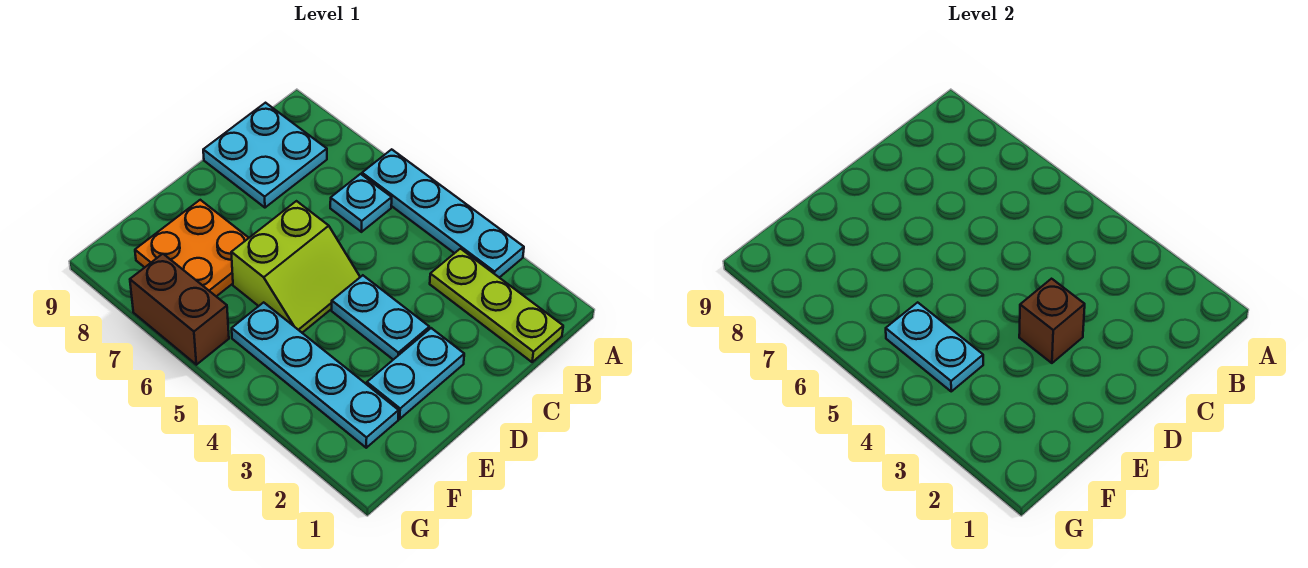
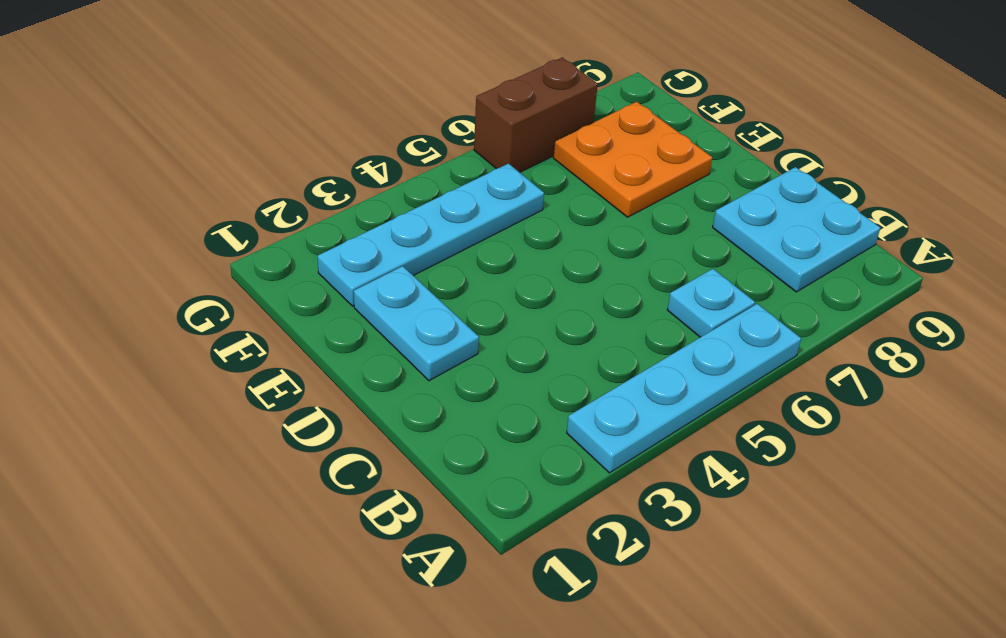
none -> lime plate B1:B3 level 1
none -> cyan plate D3:D4 level 1
none -> lime slope D5:E6 level 1 top 6

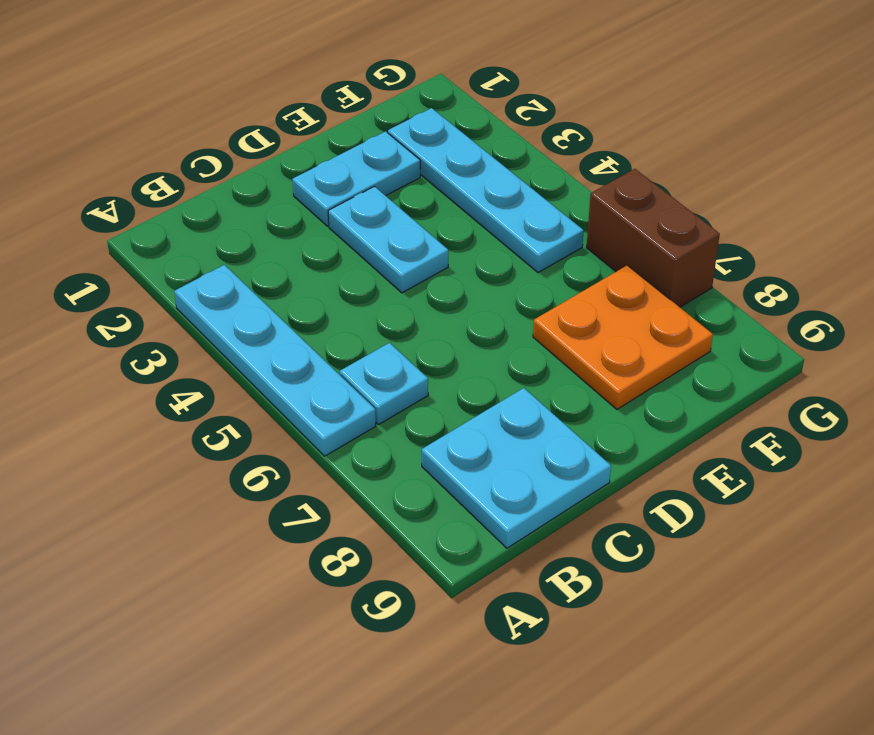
none -> lime plate B1:B3 level 1
none -> lime slope D5:E6 level 1 top 6
none -> brown brick D3 level 2

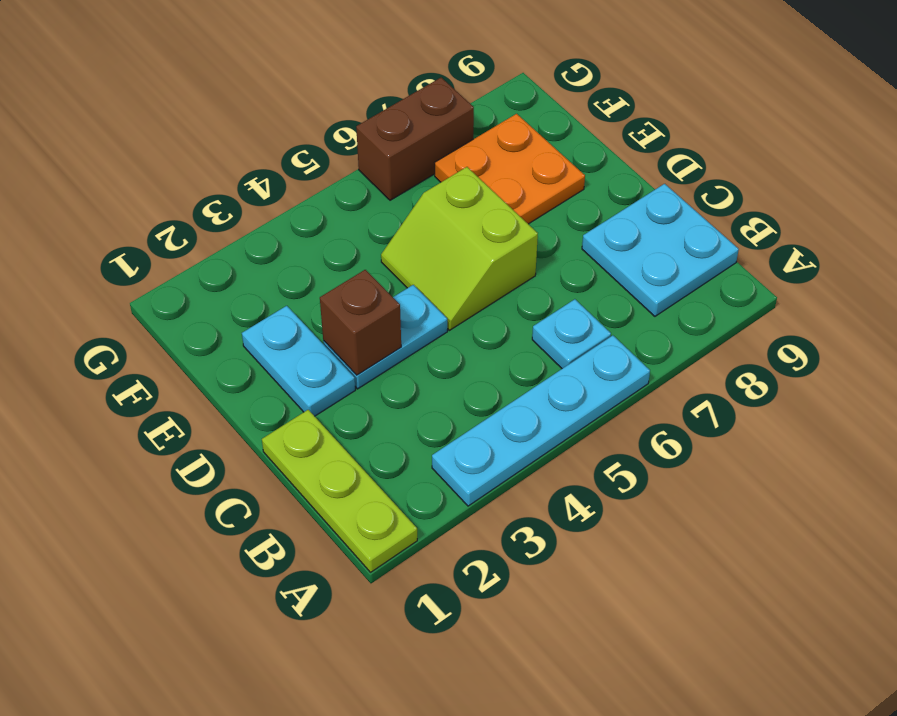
lime plate A1:C1 level 1 -> lime plate B1:B3 level 1
none -> cyan plate F2:F5 level 1
none -> cyan plate F4:F5 level 2

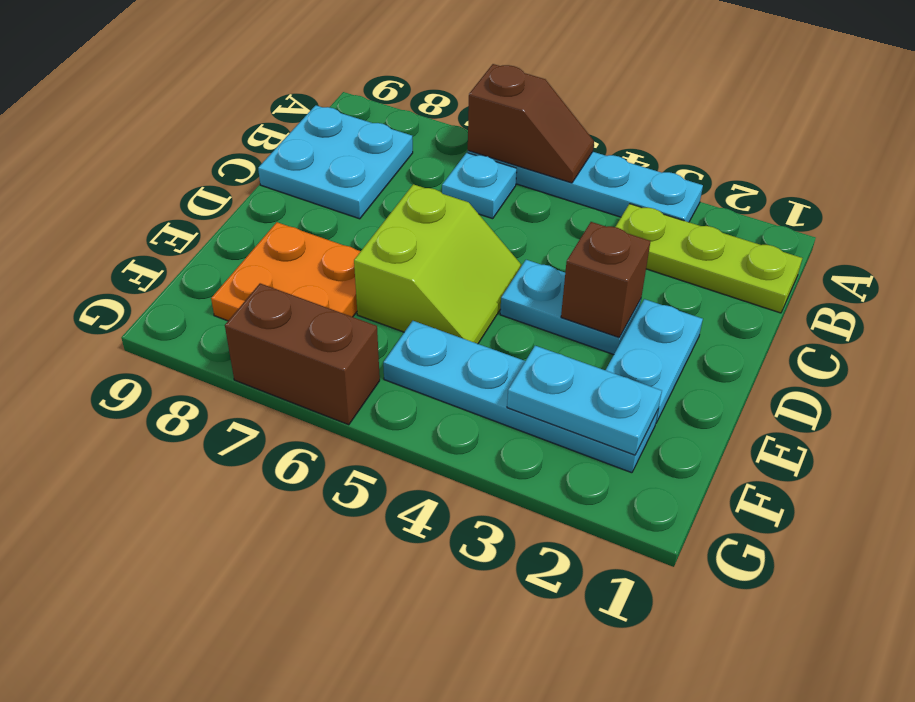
brown slope A5:A6 level 2 top 6 -> none
cyan plate F2:F3 level 2 -> cyan plate F4:F5 level 2

